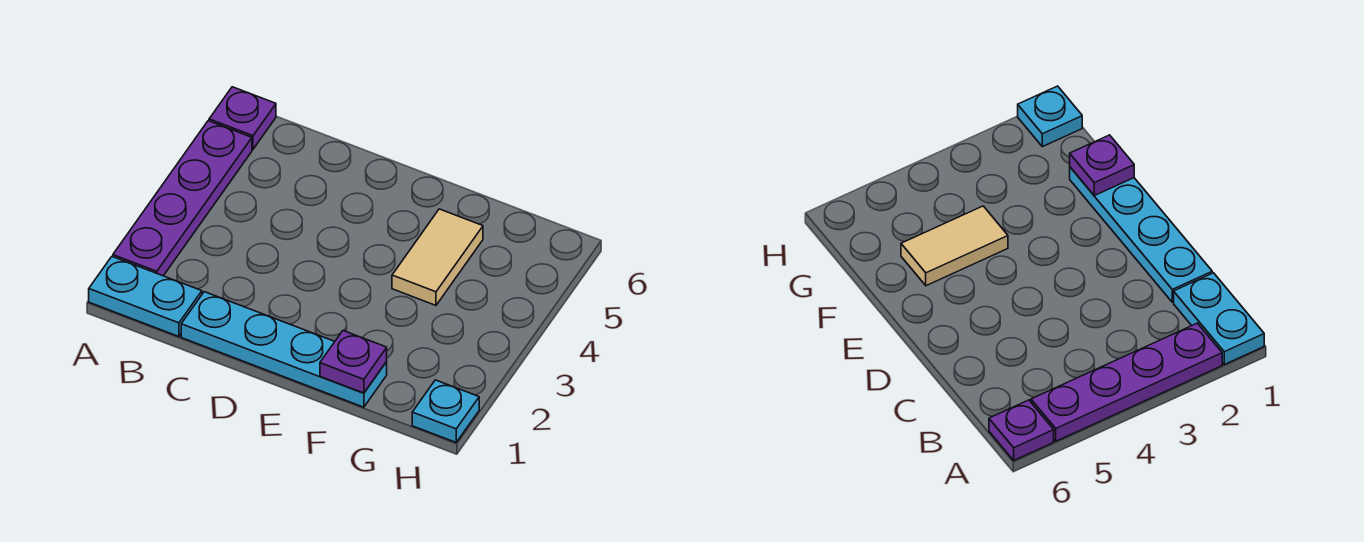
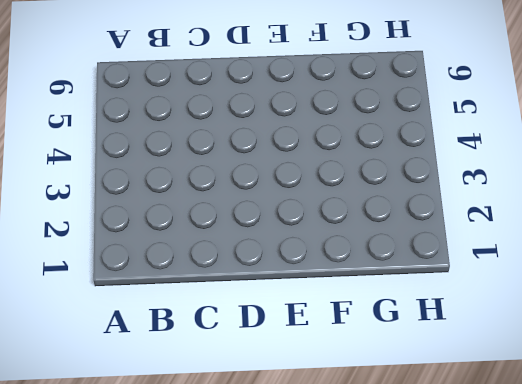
none -> cyan plate A1:B1 level 1
none -> purple plate A2:A5 level 1

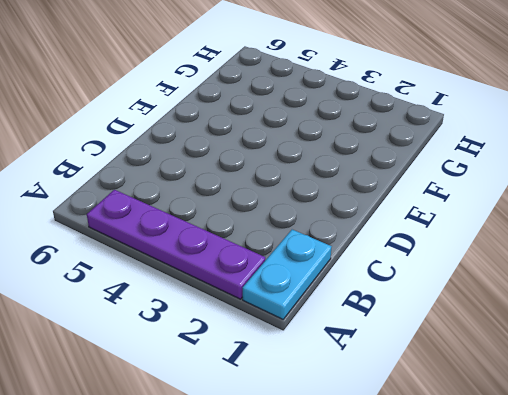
none -> purple plate A6 level 1
none -> cyan plate C1:F1 level 1

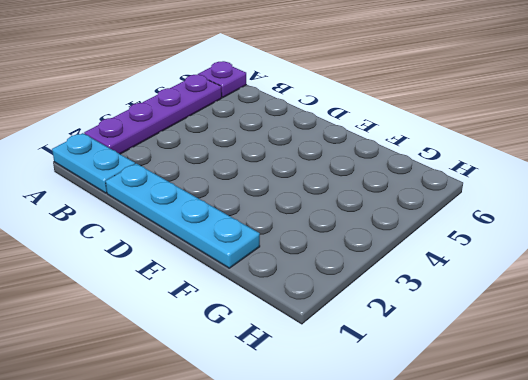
none -> tan tile F4:F5 level 1
none -> cyan plate H1 level 1

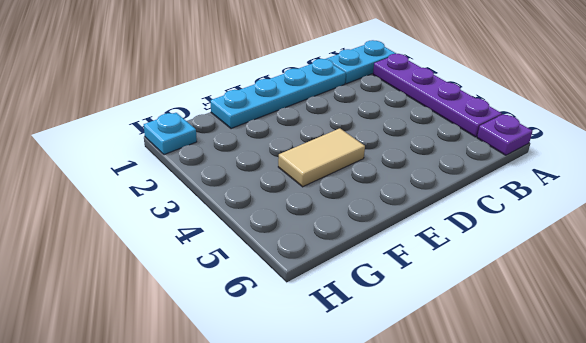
tan tile E4:F4 level 1 -> tan tile F4:F5 level 1
none -> purple plate F1 level 2

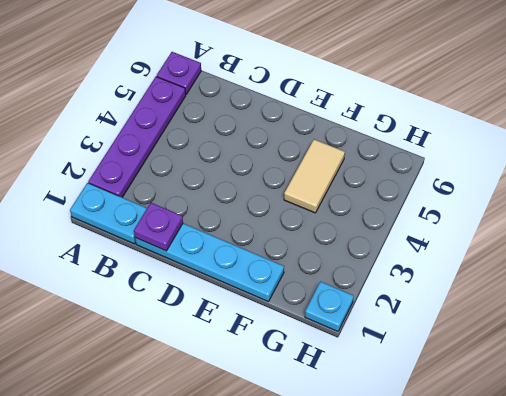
purple plate C1 level 2 -> purple plate F1 level 2

